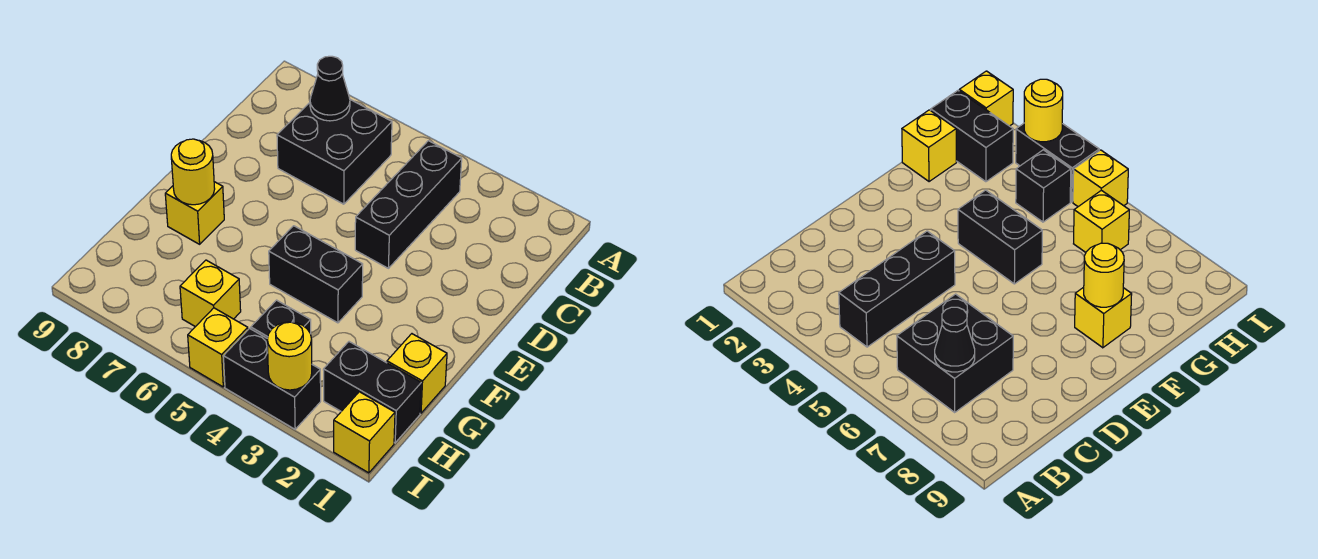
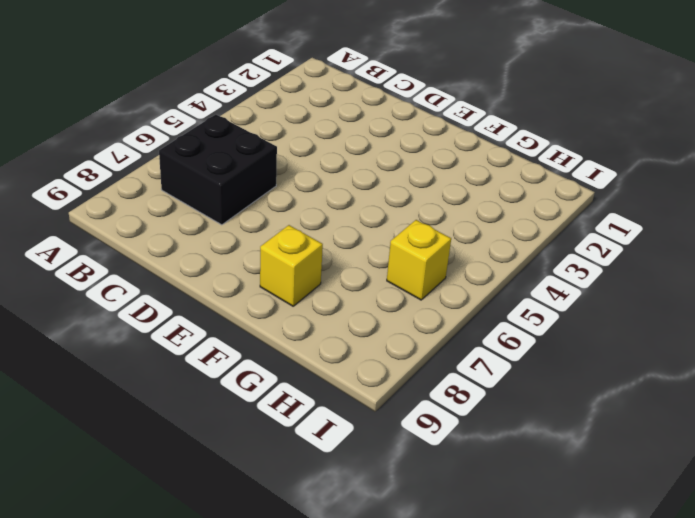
none -> black brick B4:D4 level 1
none -> black brick F4:F5 level 1
none -> yellow brick G1 level 1

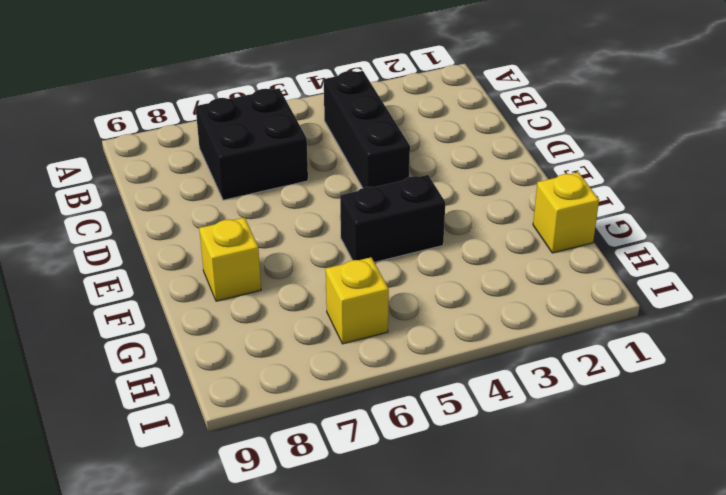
none -> black brick H1:H2 level 1
none -> black brick H4 level 1
none -> yellow brick I1 level 1

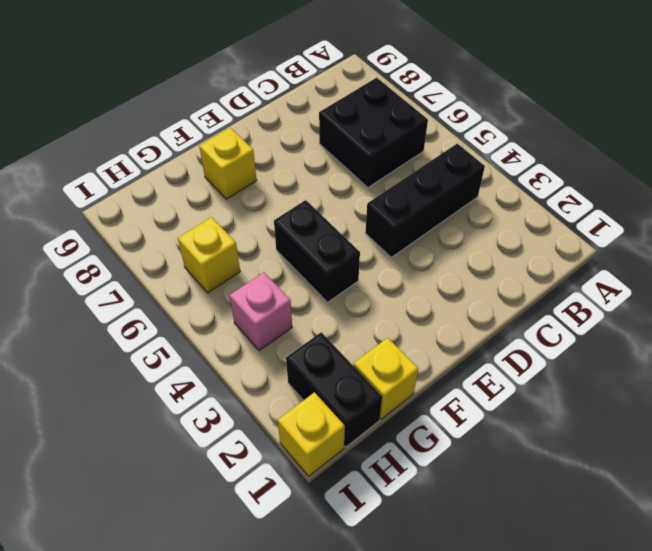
pink brick H4 level 1 -> black brick H4 level 1
none -> black brick I3:I4 level 1
none -> yellow brick I5 level 1
none -> black cone B7 level 2

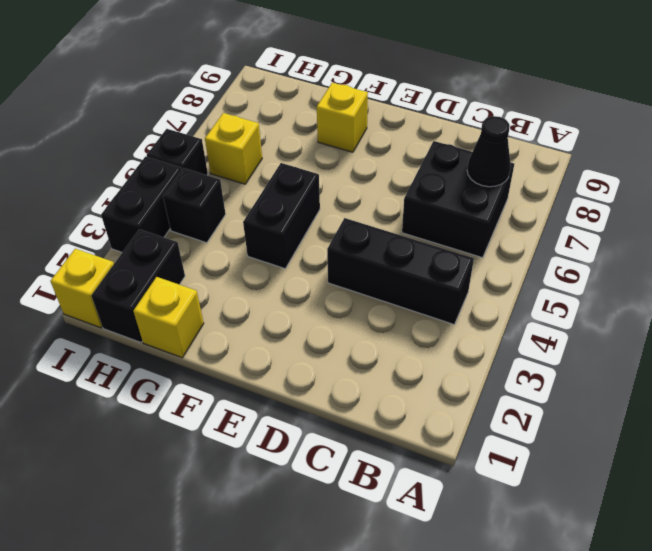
black brick I5 level 1 -> yellow brick I5 level 1
none -> yellow round brick F8 level 2
none -> yellow round brick I3 level 2

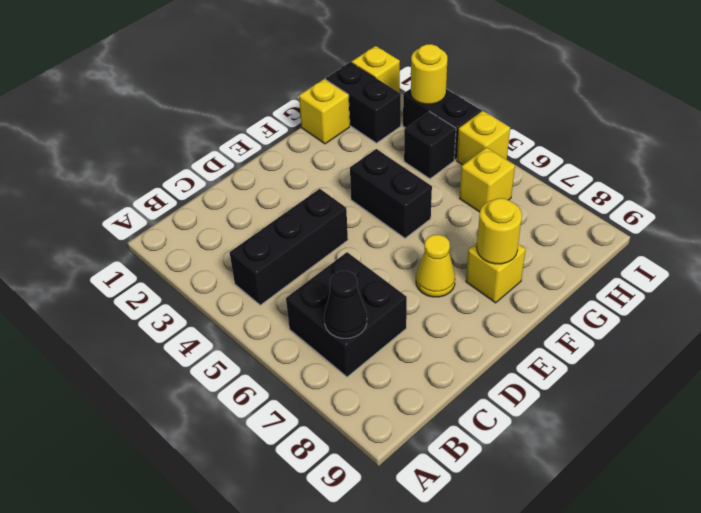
yellow cone E7 level 1 -> none

